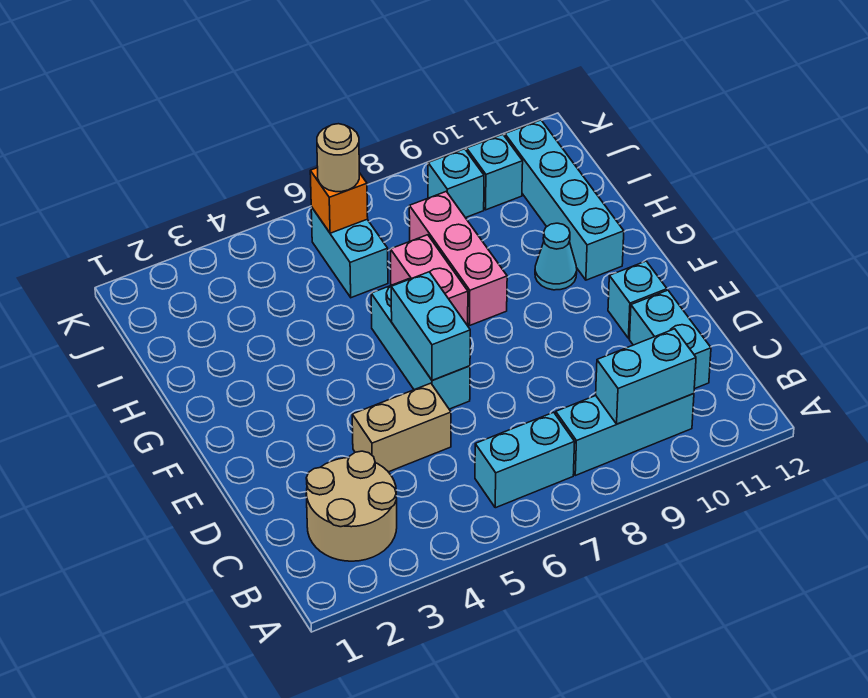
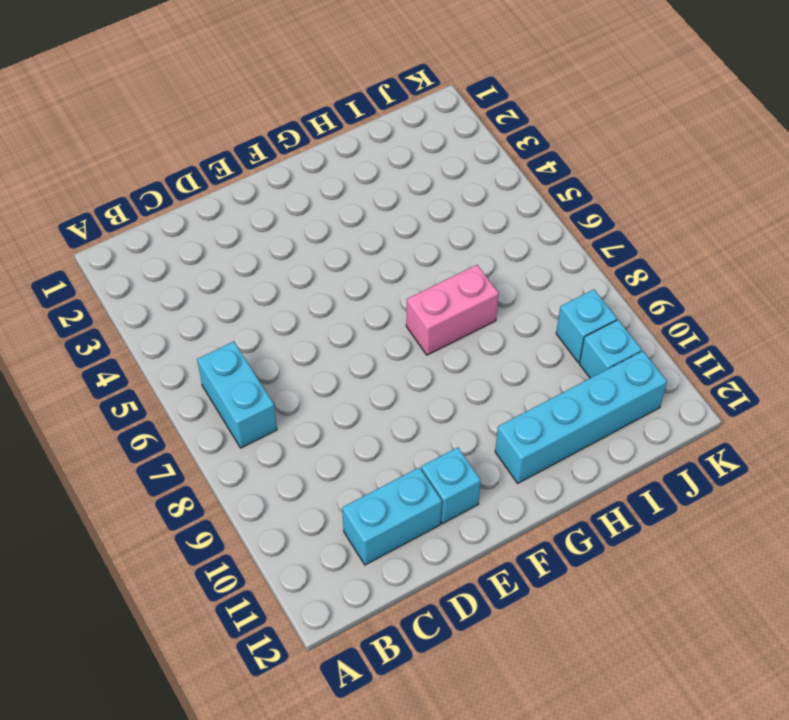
none -> tan round brick B2:C3 level 1
none -> cyan brick B8:B10 level 1
none -> tan brick D4:D5 level 1

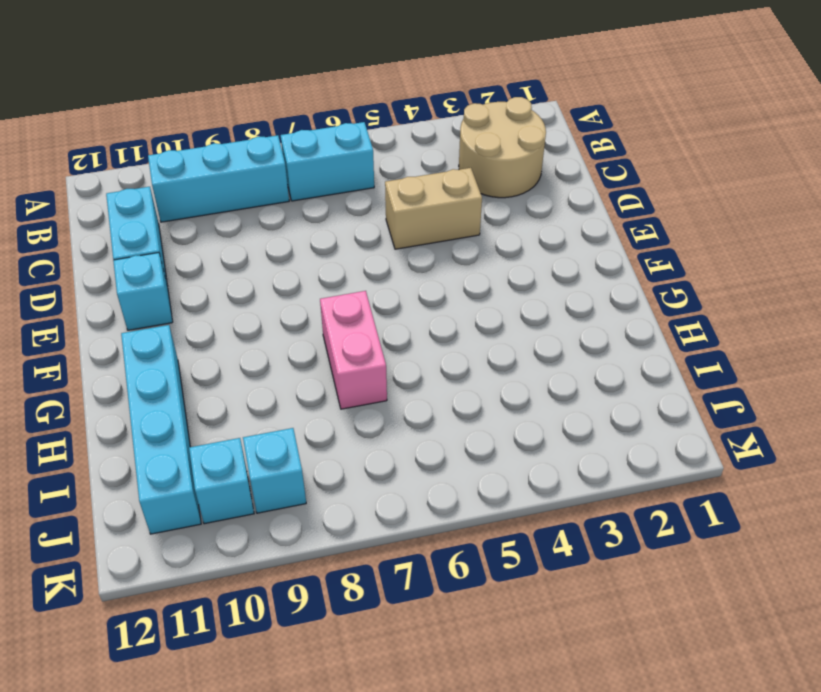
none -> cyan brick E6:G6 level 1
none -> pink brick G8:I8 level 1
none -> cyan cone G10 level 1

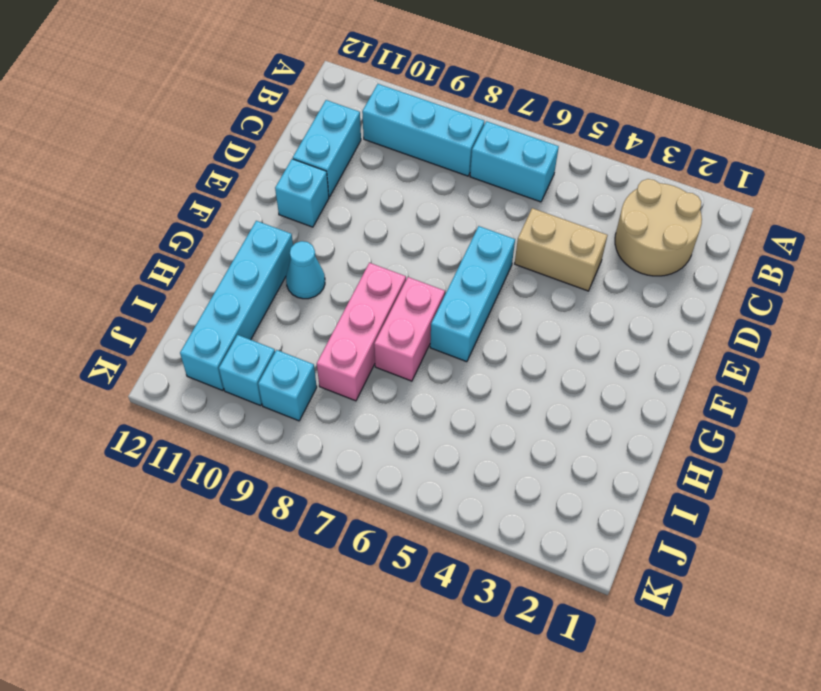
none -> cyan brick I6:J6 level 1
none -> cyan brick B9:B10 level 2
none -> cyan brick E6:F6 level 2

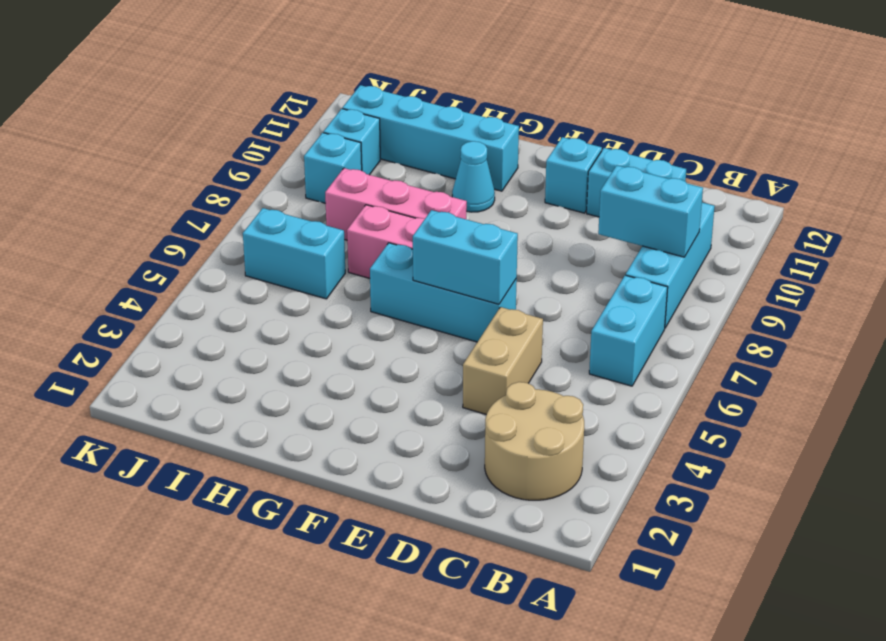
cyan brick B9:C9 level 2 -> cyan brick B9:B10 level 2
none -> orange brick J6 level 2
none -> tan round brick J6 level 3

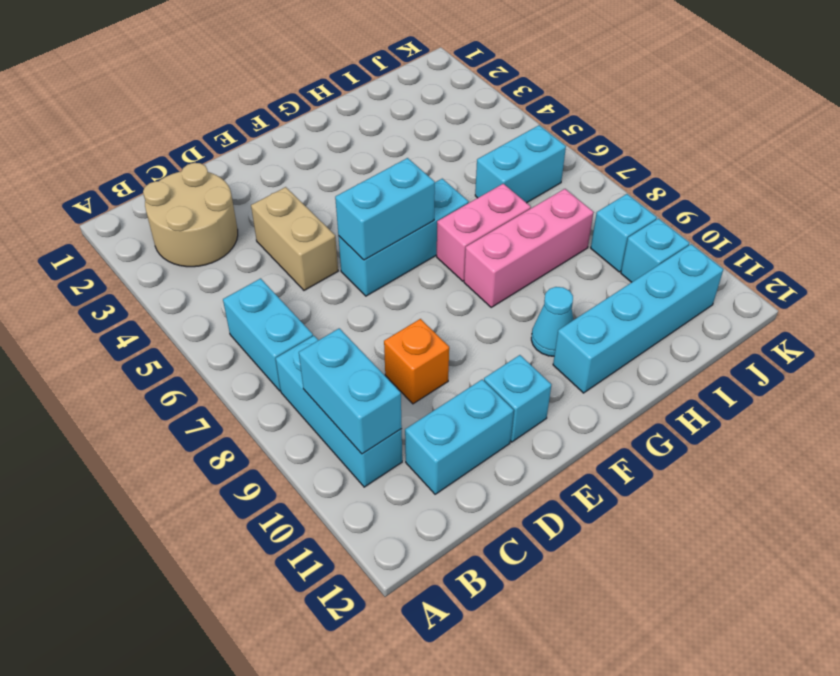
orange brick D9 level 1 -> orange brick J6 level 2
none -> tan round brick J6 level 3

